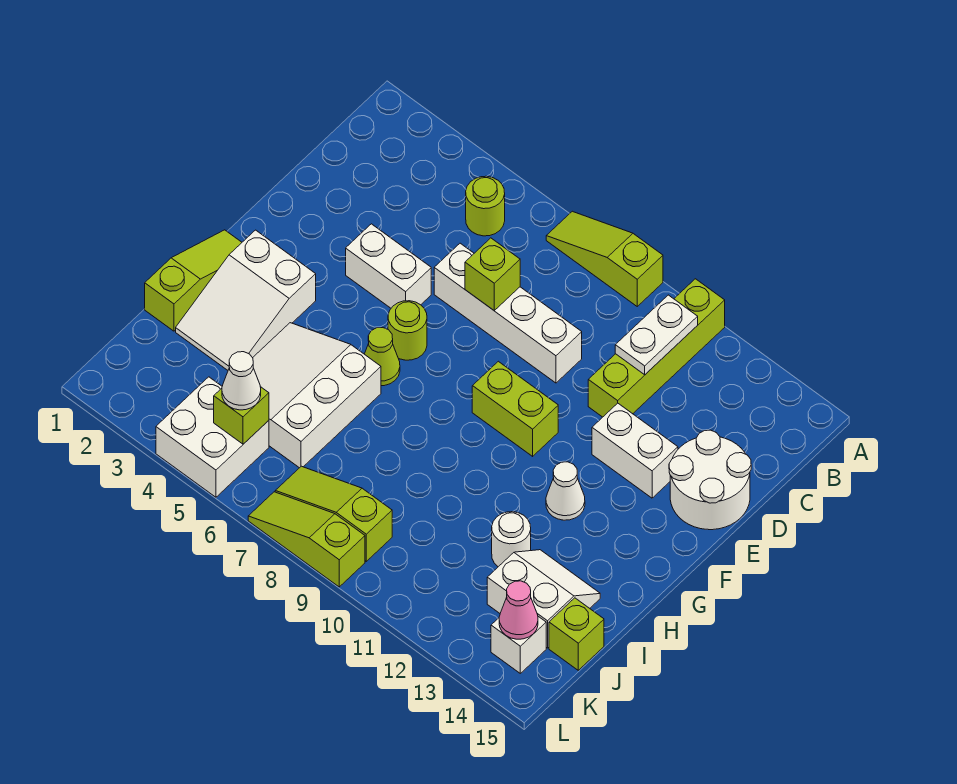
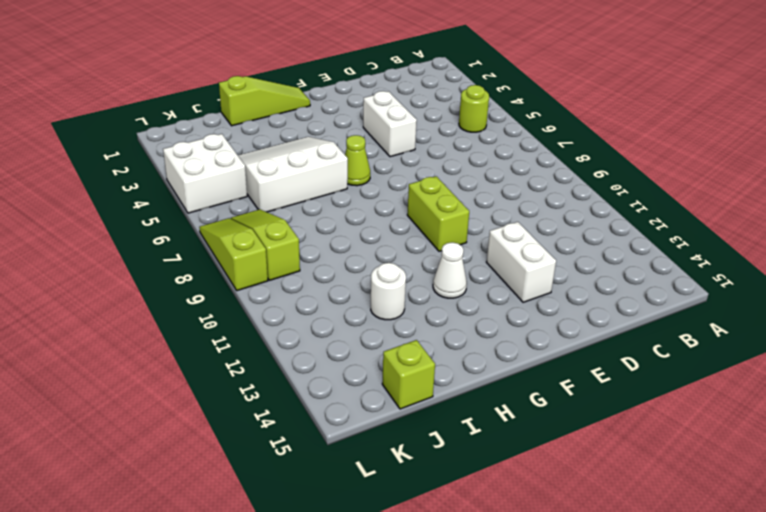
none -> lime slope A7:A9 level 1 top 9
none -> lime brick A11:D11 level 1
none -> white brick D6:D9 level 1

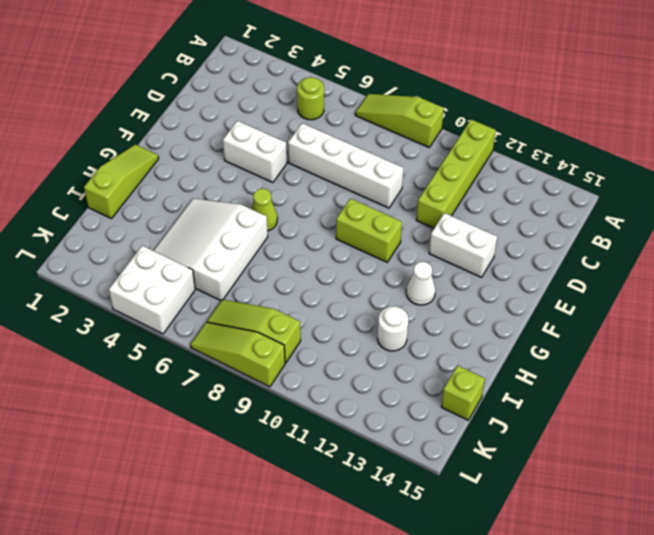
none -> white round brick D14:E15 level 1
none -> lime round brick F6 level 1
none -> white slope G2:I3 level 1 top G

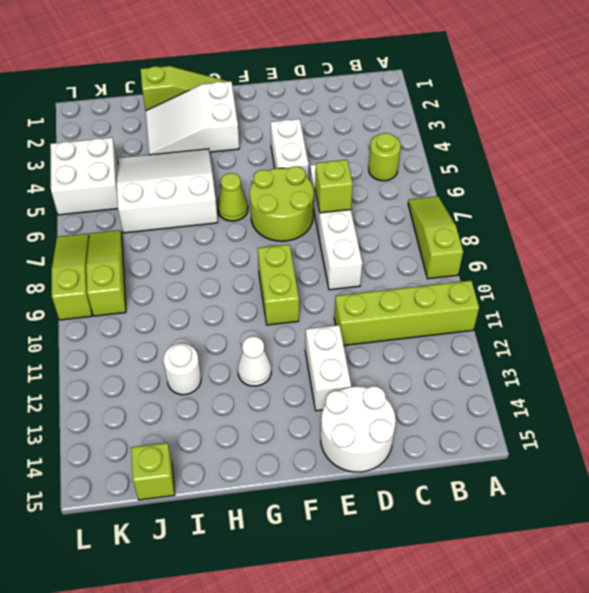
lime round brick E6:F7 level 1 -> lime round brick F6 level 1
none -> white slope I13:J14 level 1 top J
none -> white brick K14 level 1
none -> white plate B11:C11 level 2

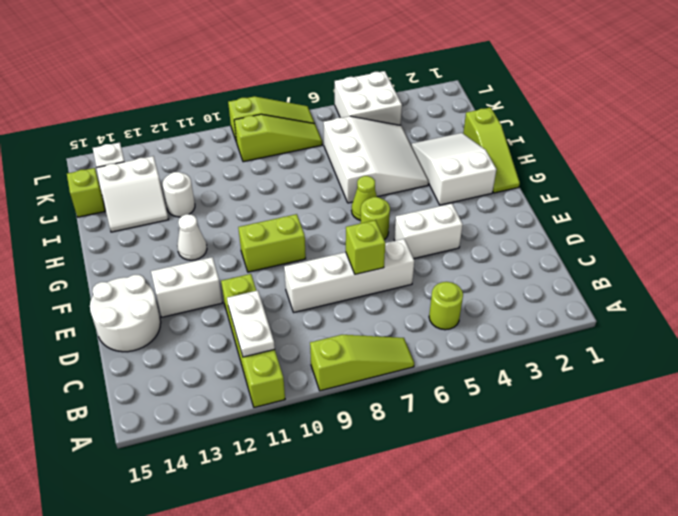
none -> lime brick K5 level 2
none -> pink cone K14 level 2
none -> white cone K5 level 3

